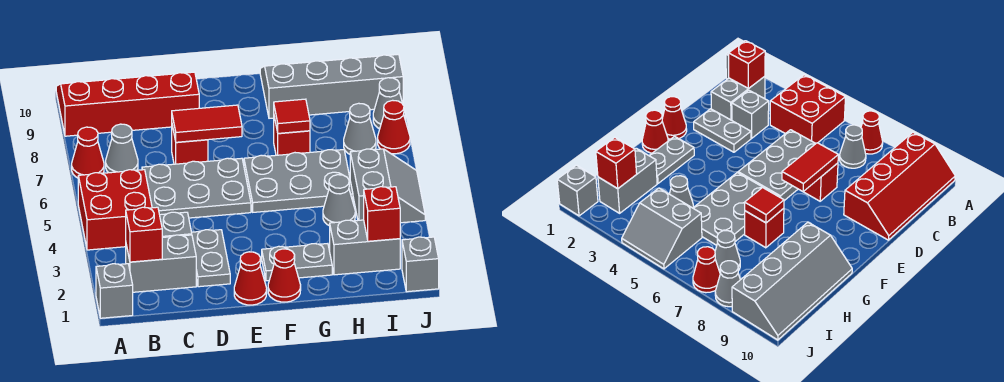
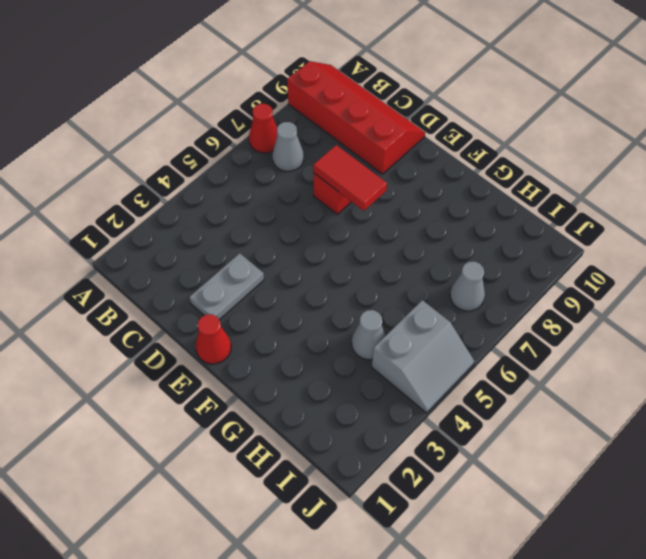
none -> grey brick A1 level 1
none -> red brick A4:B5 level 1
none -> grey brick B2:C2 level 1

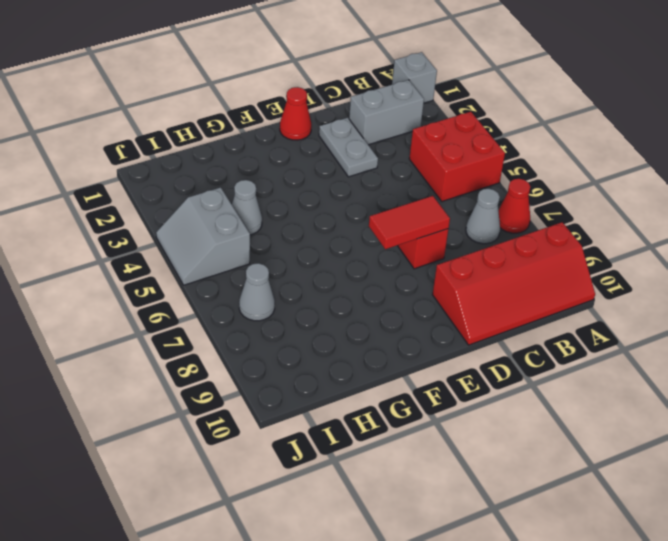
none -> grey brick C3 level 1
none -> grey plate C5:E6 level 1
none -> red cone F1 level 1

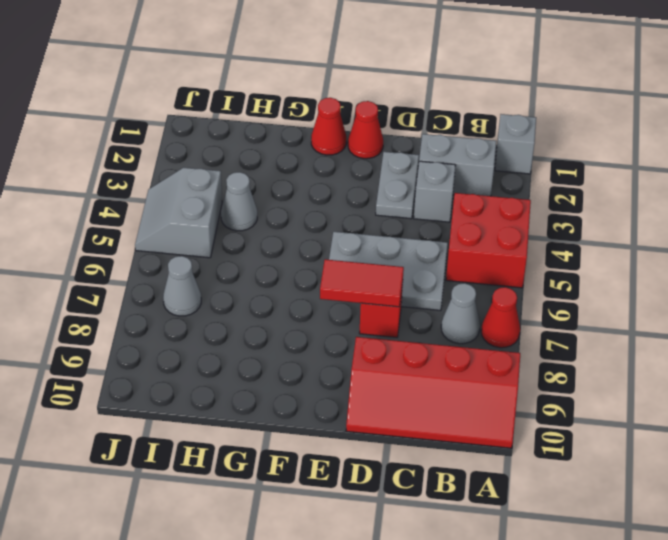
none -> grey plate F2:G2 level 1
none -> grey plate F5:H6 level 1
none -> red brick G7 level 1

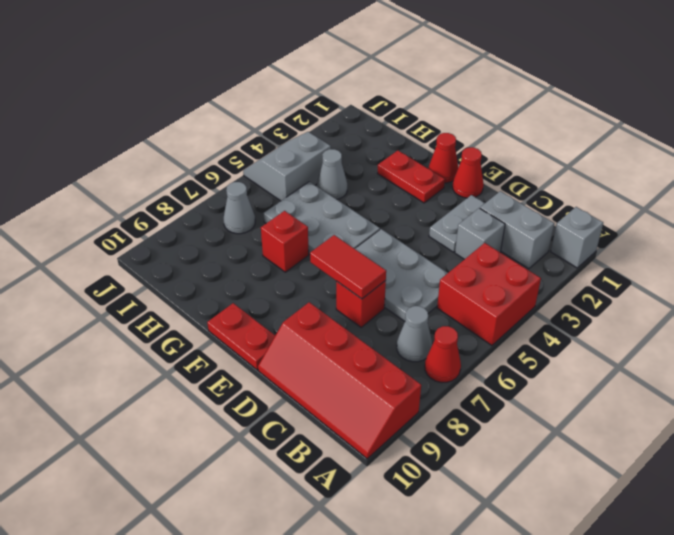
red plate E10:F10 level 1 -> none
red plate F2:G2 level 1 -> grey plate F2:G2 level 1
none -> grey slope G9:J10 level 1 top 9
none -> grey brick H2:I2 level 1
none -> grey brick J1 level 1

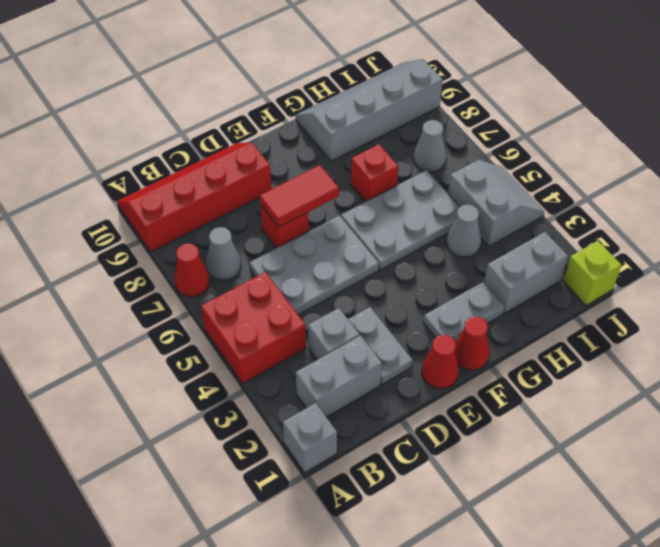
lime brick J1 level 1 -> grey brick J1 level 1
none -> red cone J7 level 1
none -> grey cone J8 level 1
none -> red brick B2 level 2

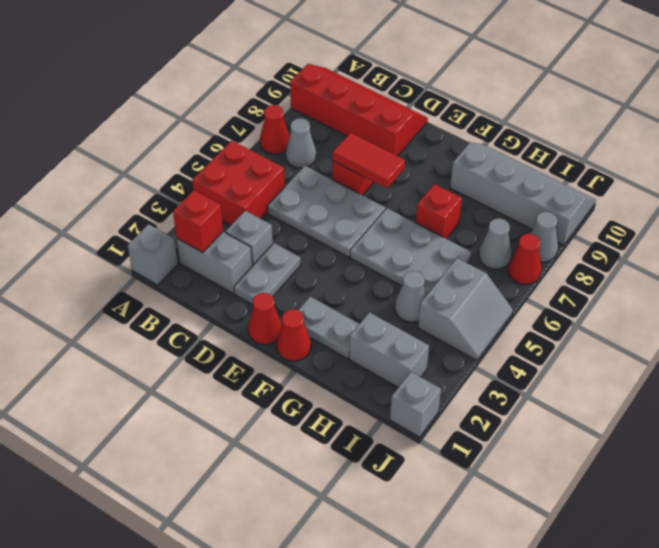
none -> red tile G7 level 2
none -> red brick I2 level 2

